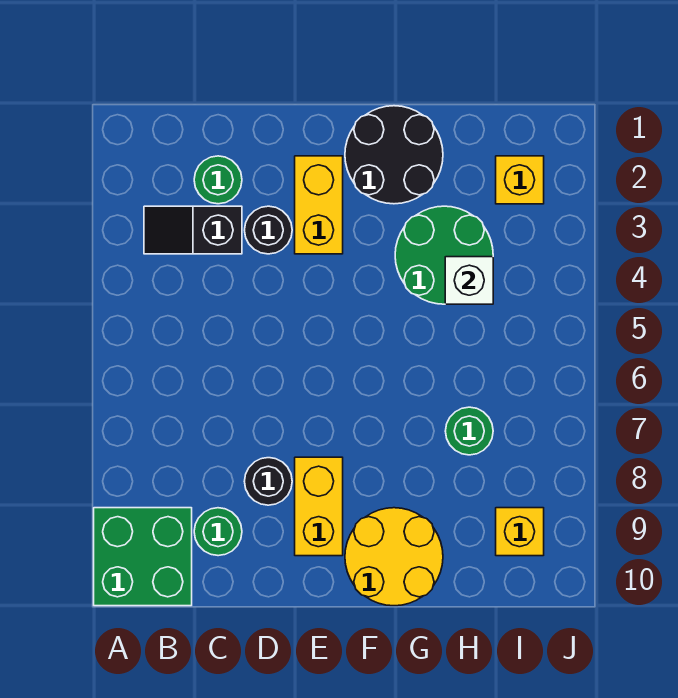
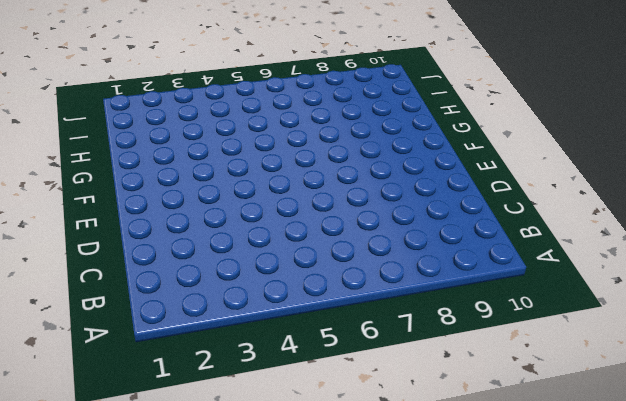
none -> green brick A9:B10 level 1
none -> black slope B3:C3 level 1 top C
none -> green round brick C2 level 1

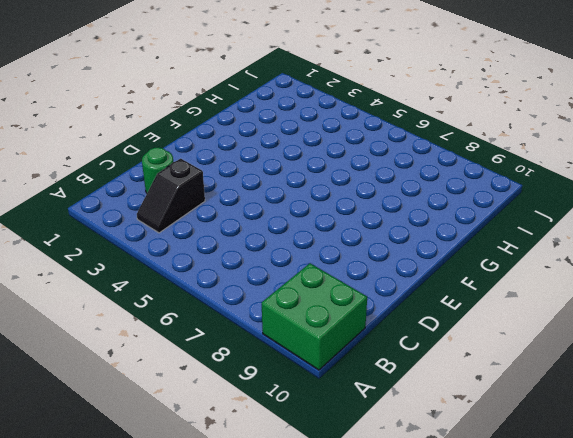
none -> green round brick C9 level 1
none -> black round brick D3 level 1
none -> black round brick D8 level 1

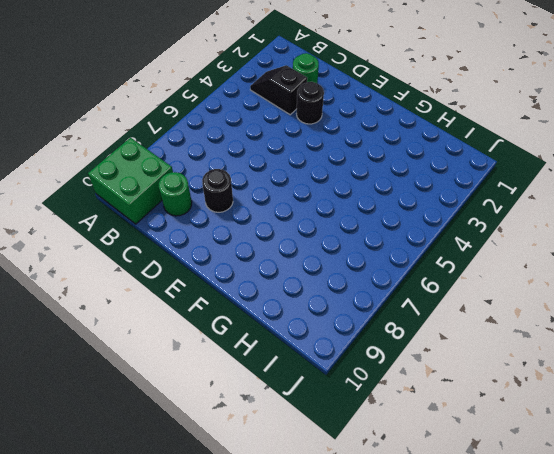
none -> yellow brick E2:E3 level 1
none -> yellow brick E8:E9 level 1
none -> black round brick F1:G2 level 1

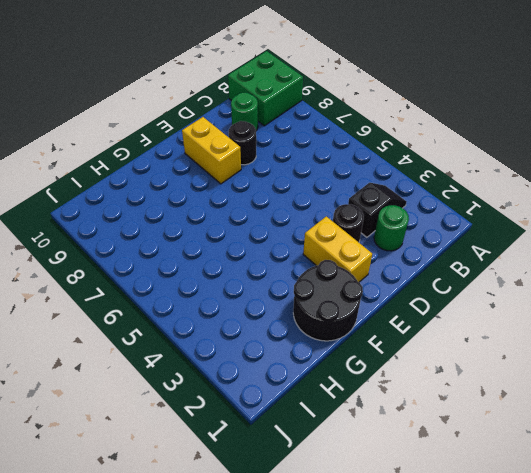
none -> yellow round brick F9:G10 level 1
none -> green round brick G3:H4 level 1
none -> green round brick H7 level 1

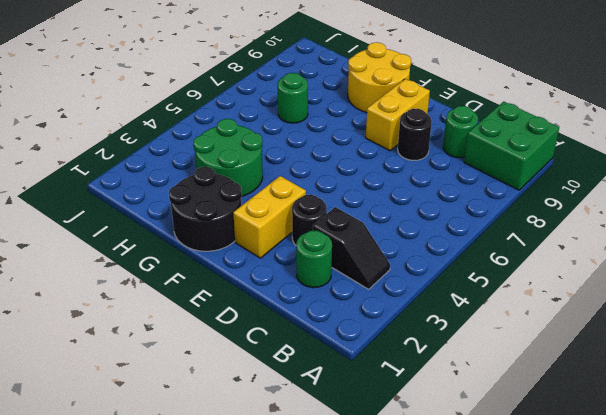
none -> yellow brick I2 level 1
none -> yellow brick I9 level 1
none -> white brick H4 level 2

